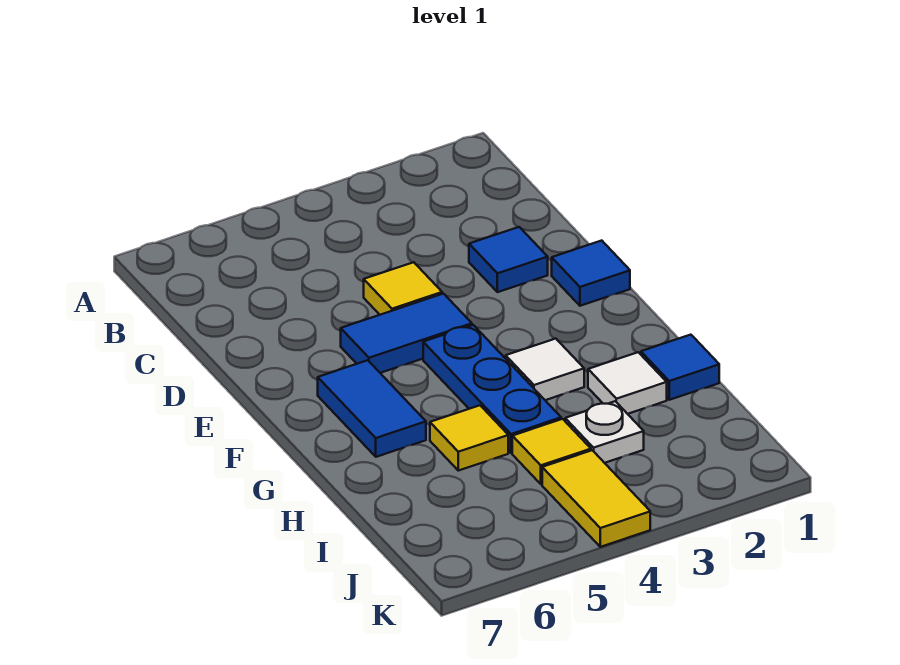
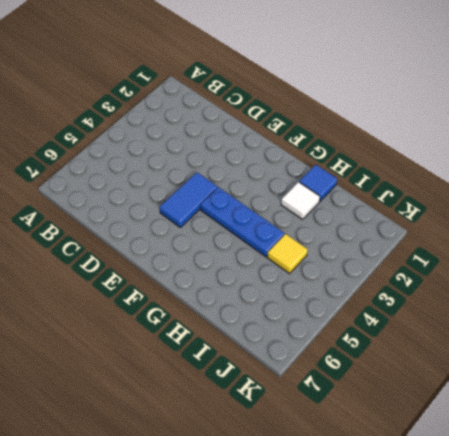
none -> blue tile D2 level 1
none -> yellow tile D4 level 1
none -> blue tile E1 level 1

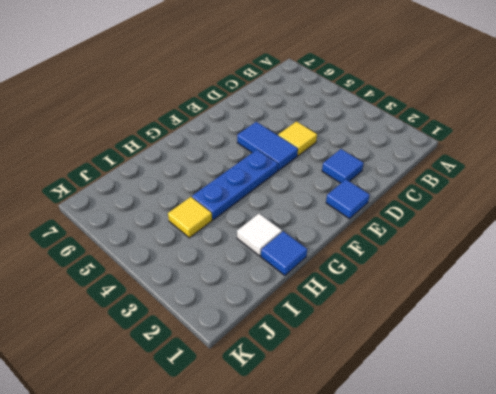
none -> blue tile F6:G6 level 1
none -> white tile G3 level 1
none -> yellow tile H5 level 1

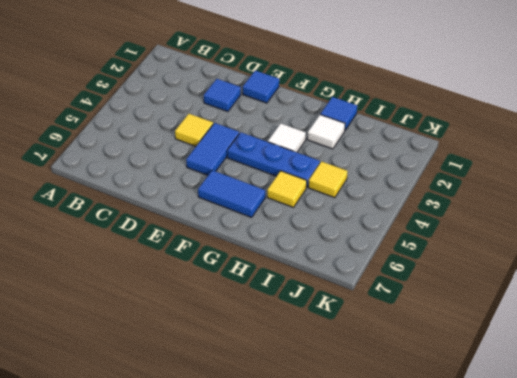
none -> white plate I3 level 1
none -> yellow tile J4:K4 level 1

